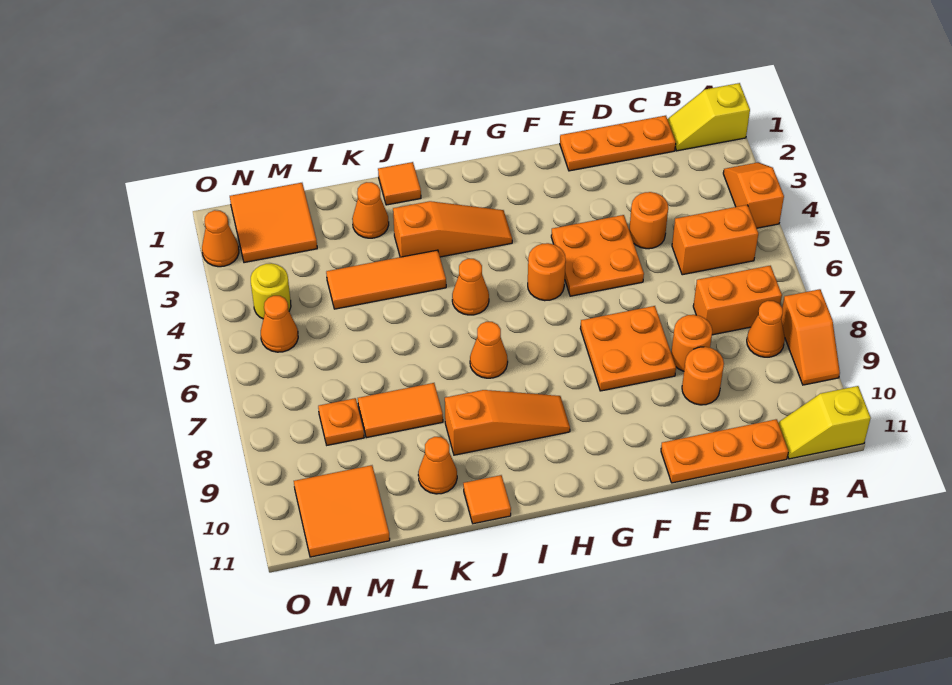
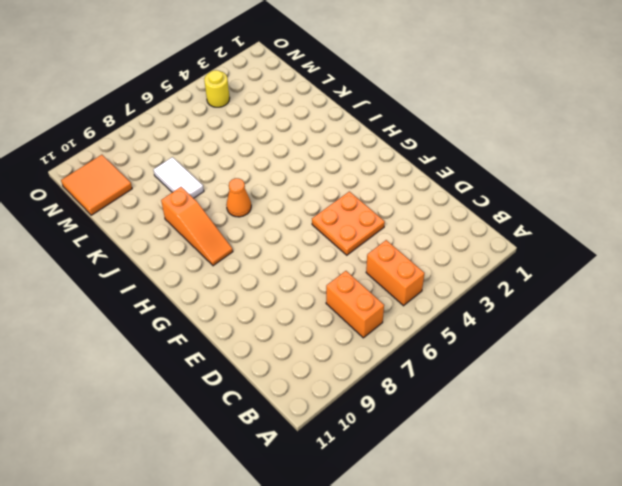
white tile K8:L8 level 1 -> orange tile K8:L8 level 1
none -> yellow slope A1:B1 level 1 top A
none -> orange slope A3:A4 level 1 top 4
none -> orange slope A8:A9 level 1 top 8
none -> yellow slope A11:B11 level 1 top A

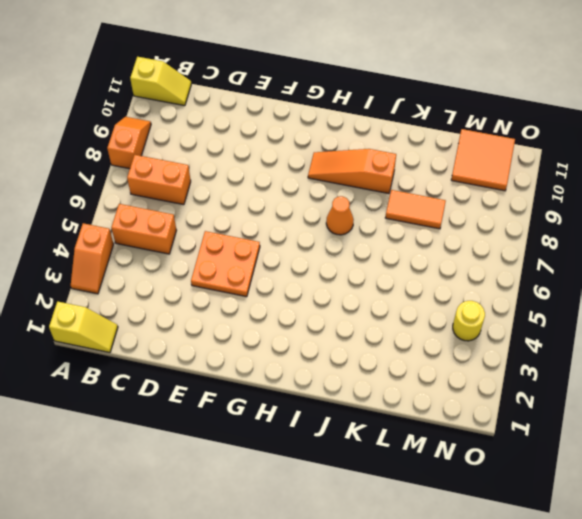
none -> orange cone B8 level 1
none -> orange plate C1:E1 level 1
none -> orange plate C11:E11 level 1
none -> orange round brick D4 level 1

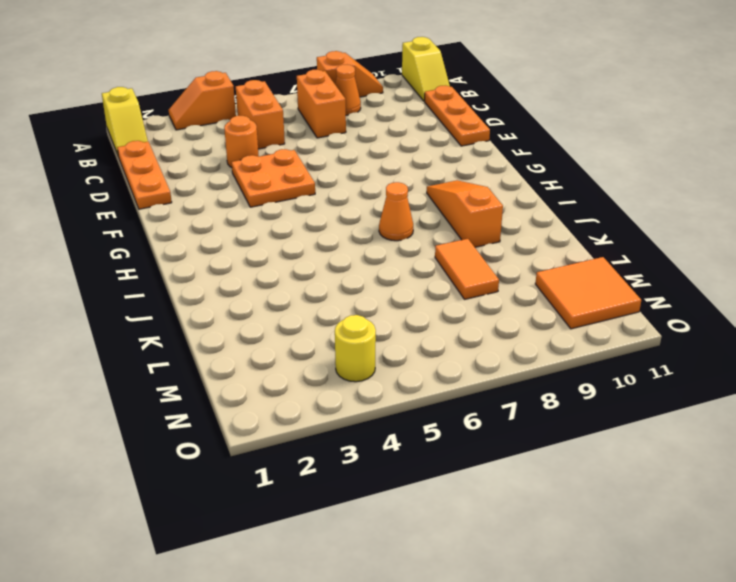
none -> orange round brick D8 level 1
none -> orange round brick D9 level 1
none -> orange plate E7:F8 level 1
none -> orange round brick G5 level 1

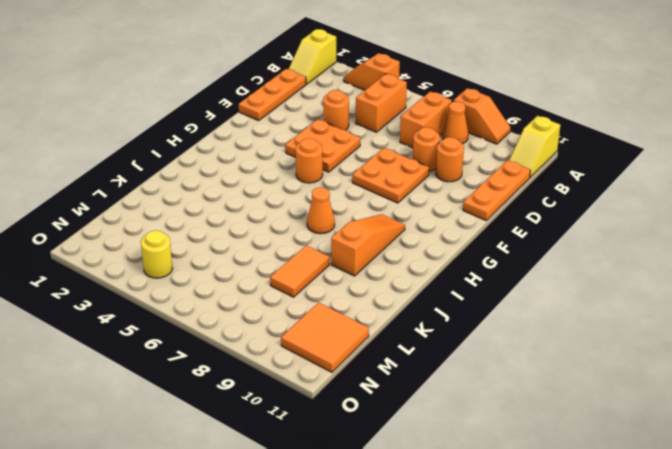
none -> orange slope H3:J3 level 1 top J
none -> orange cone I5 level 1
none -> orange tile J1 level 1
none -> orange tile J4:L4 level 1

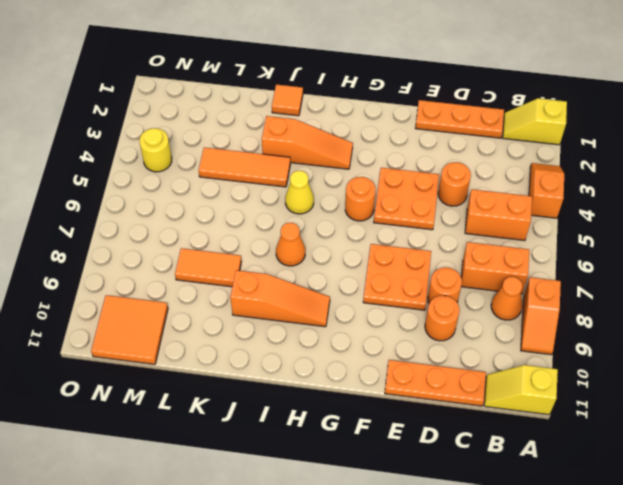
yellow cone I5 level 1 -> orange cone I5 level 1
none -> orange tile J11 level 1
none -> orange cone K2 level 1
none -> orange cone K10 level 1
none -> orange tile M1:N2 level 1

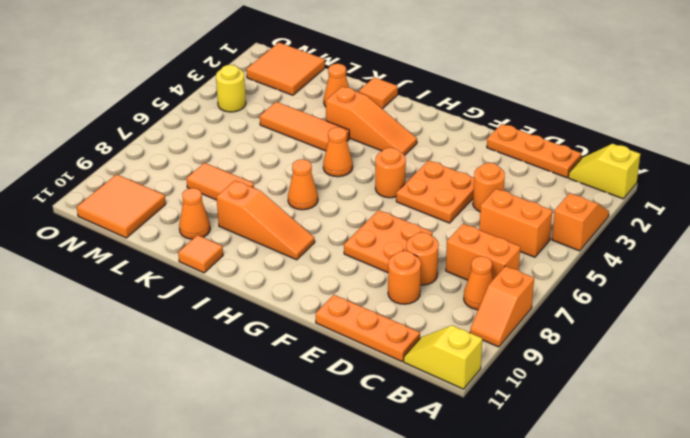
none -> orange plate M8 level 1
none -> orange cone N5 level 1
none -> orange cone O2 level 1

